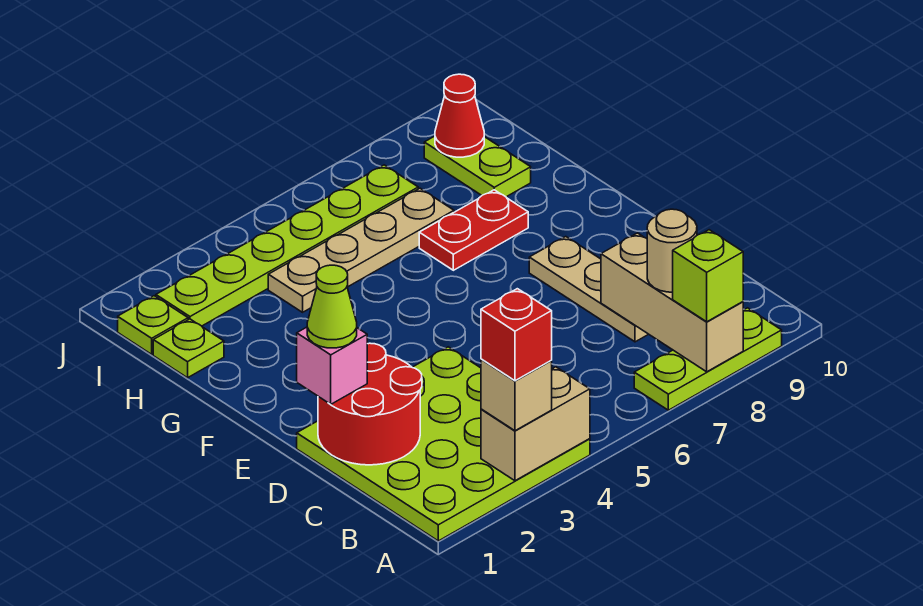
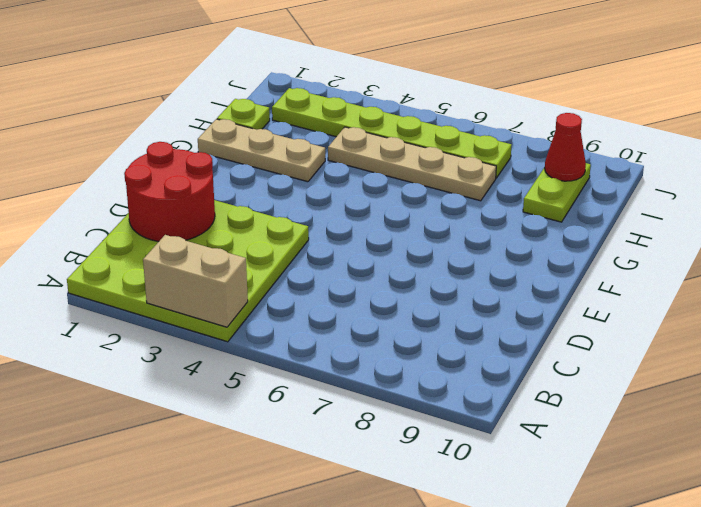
tan plate G1:G3 level 1 -> tan plate C8:E8 level 1
none -> lime plate A7:A9 level 1
none -> red plate G7:G8 level 1
none -> lime plate I1 level 1

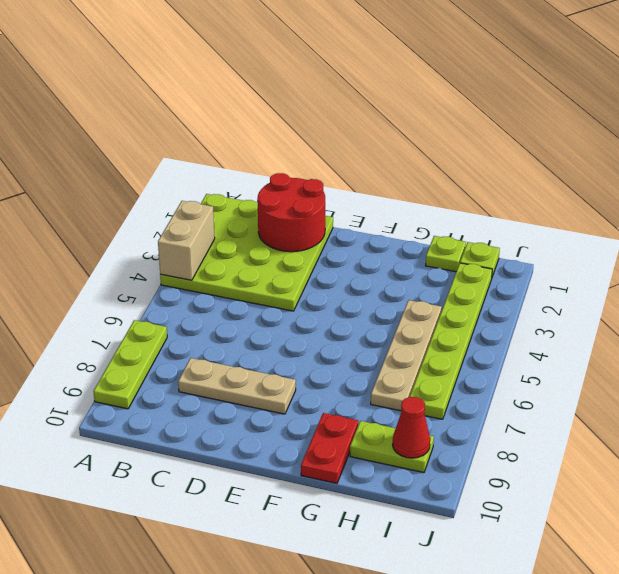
red plate G9:G10 level 1 -> red plate G7:G8 level 1
none -> tan brick A8:C8 level 2
none -> tan brick A3 level 3
none -> lime brick A8 level 3

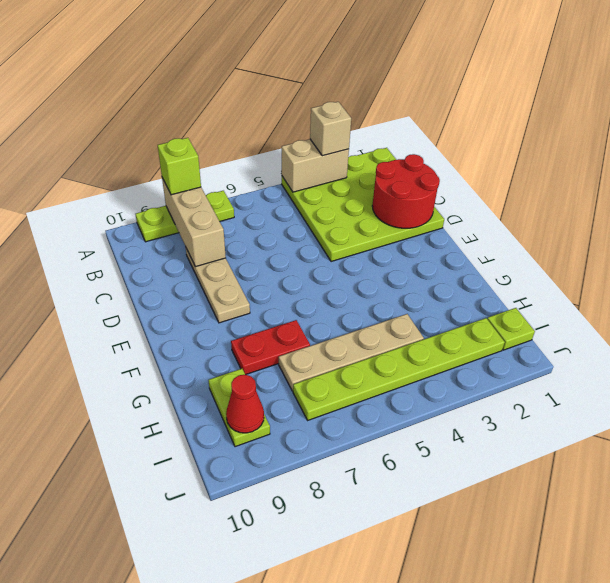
none -> lime plate H1 level 1
none -> tan round brick B8 level 3
none -> pink brick D1 level 3

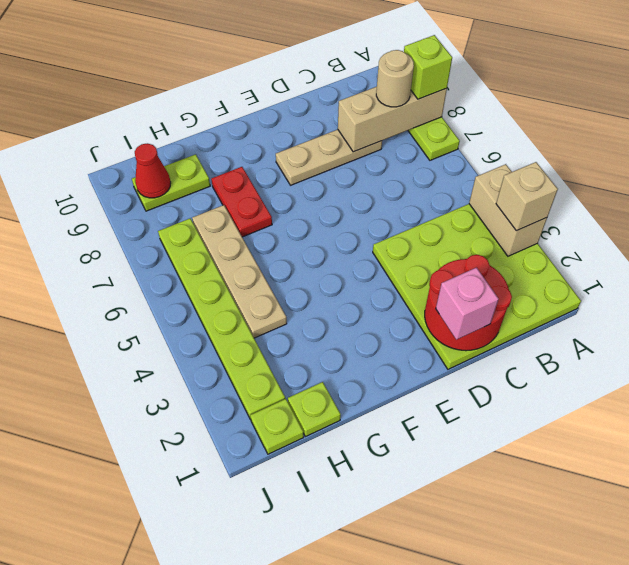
none -> red brick A3 level 4
none -> lime cone D1 level 4

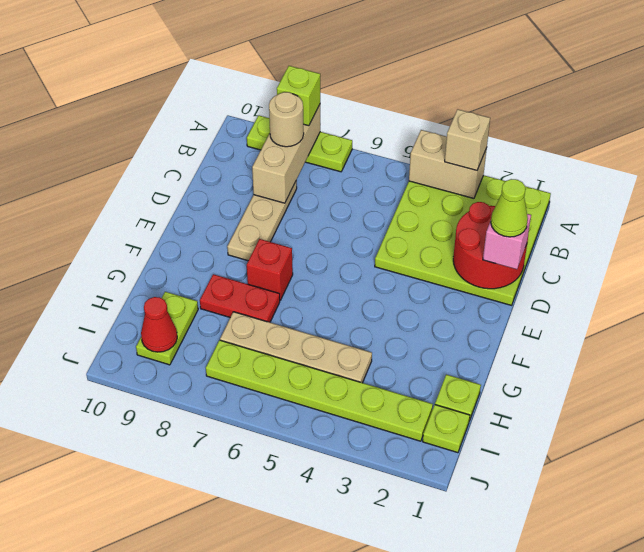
red brick F7 level 1 -> red brick A3 level 4

